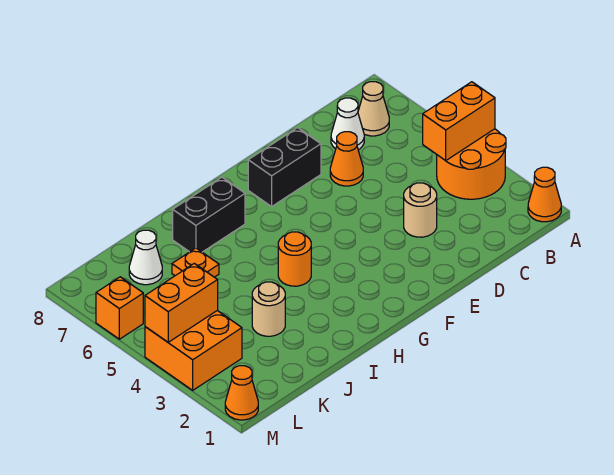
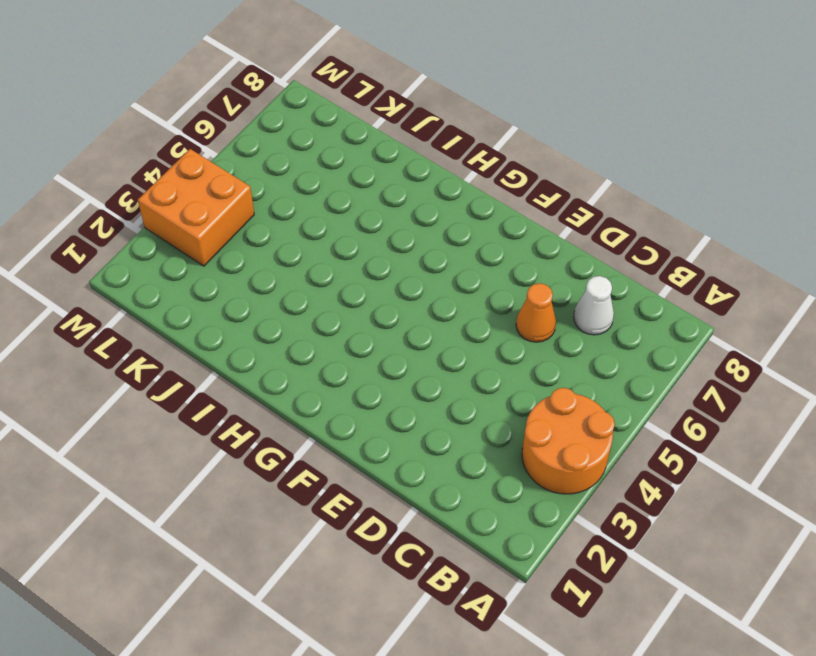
none -> orange cone A1 level 1
none -> tan cone B7 level 1
none -> tan round brick D3 level 1

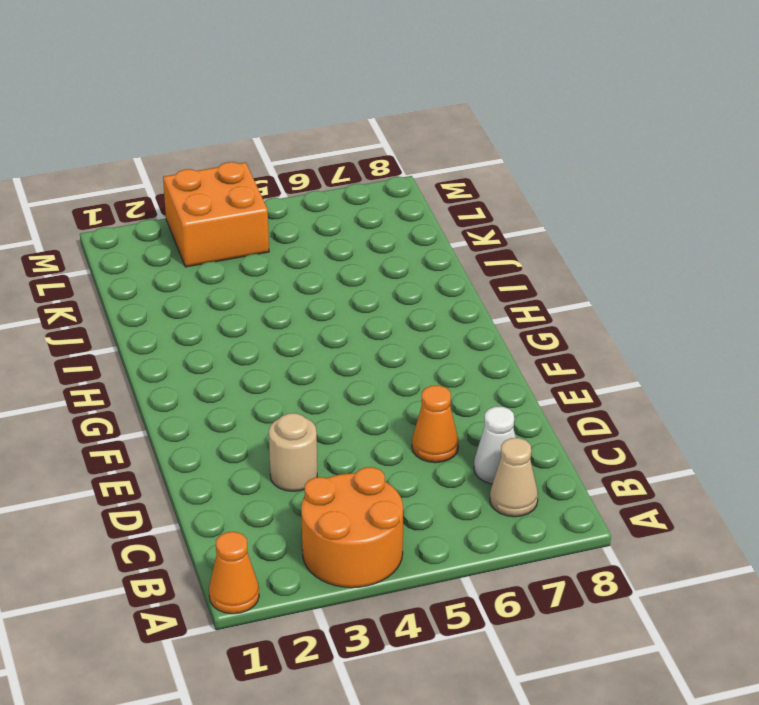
none -> black brick E7:F7 level 1
none -> orange round brick H4 level 1
none -> black brick H7:I7 level 1

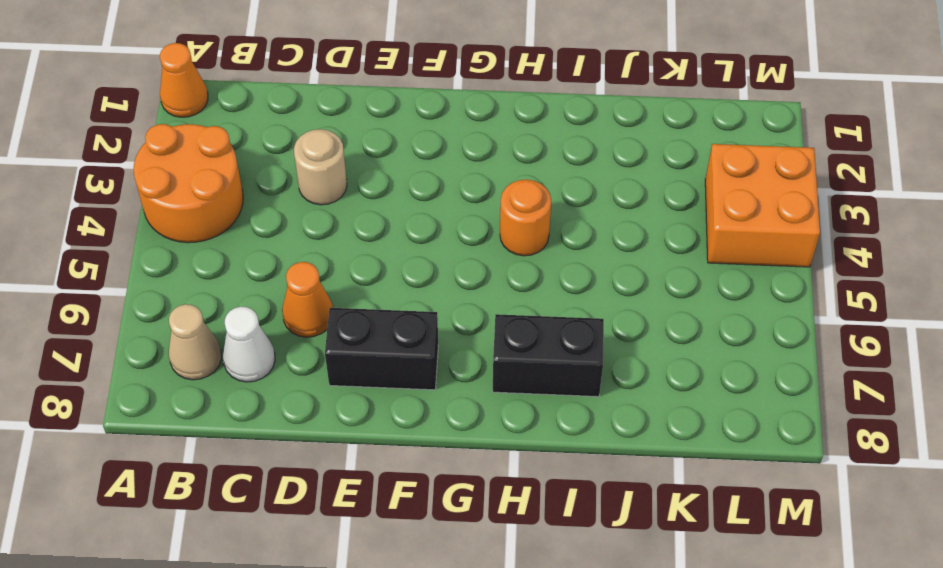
none -> tan round brick J3 level 1
none -> orange plate J6 level 1
none -> white cone K7 level 1

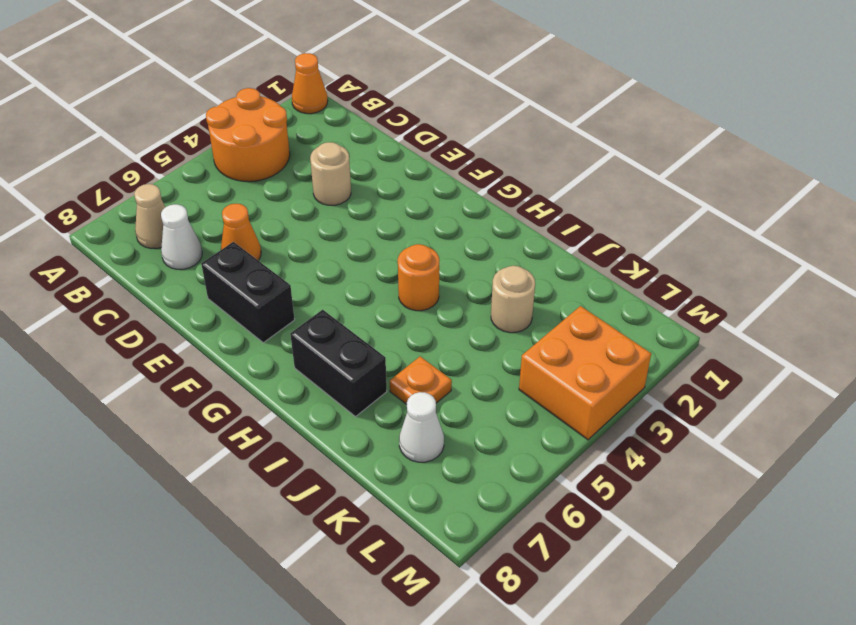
none -> orange cone M1 level 1
none -> orange brick M6 level 1
none -> orange brick A4:B4 level 2

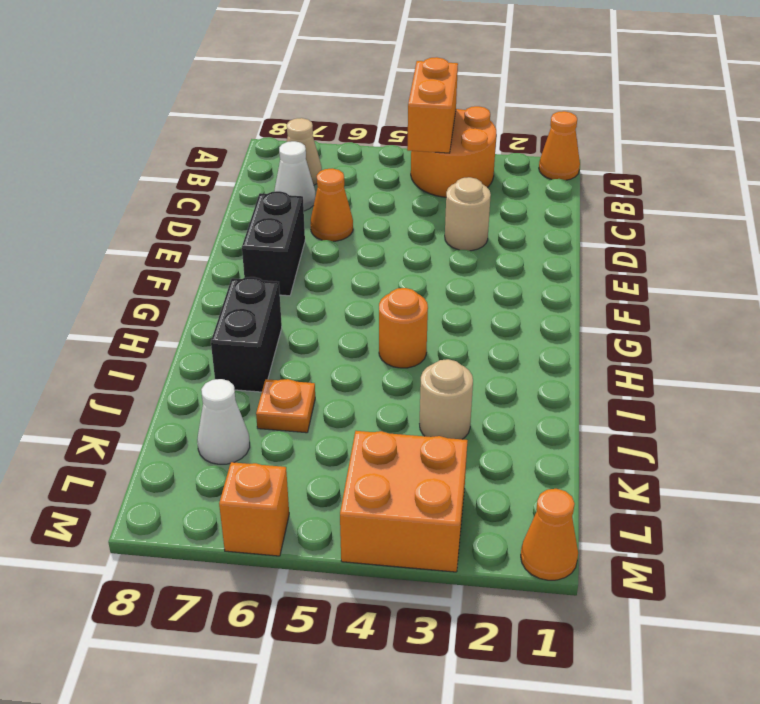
none -> orange brick L4:M4 level 2

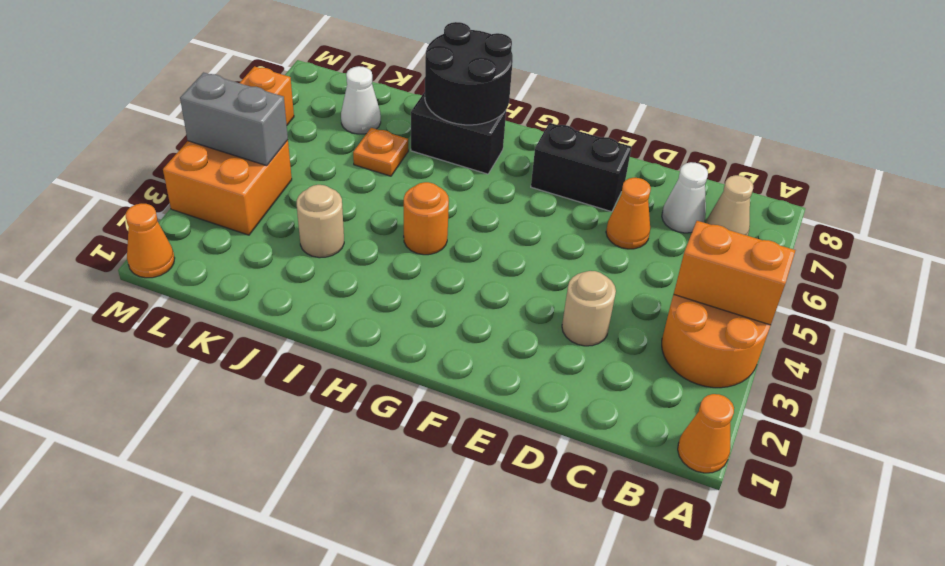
black round brick H7:I8 level 2 -> none
grey brick L4:M4 level 2 -> orange brick L4:M4 level 2

